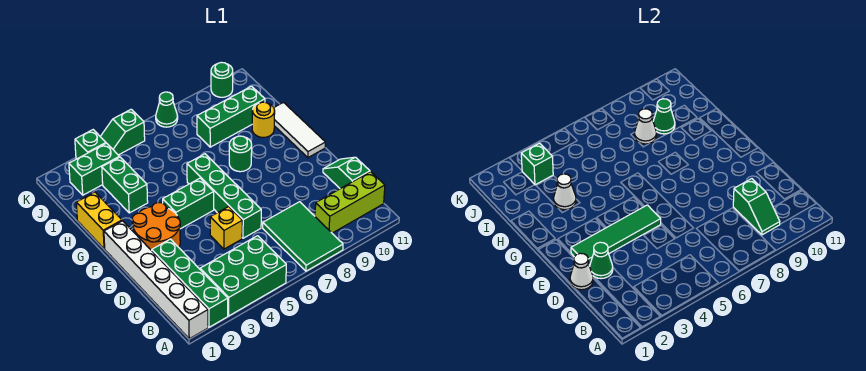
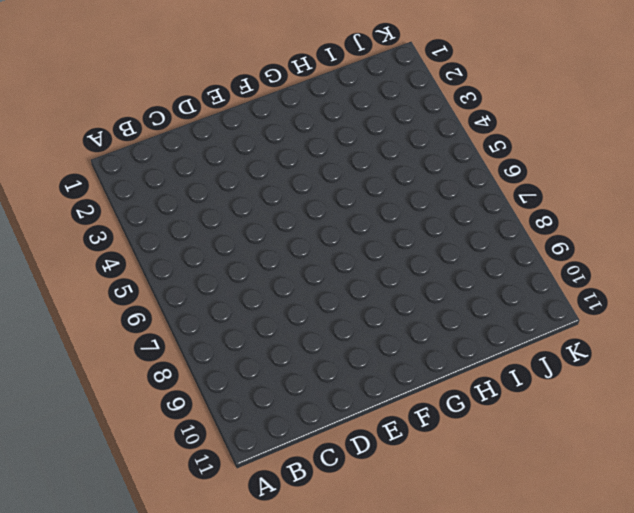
none -> white brick A1:F1 level 1
none -> green brick A2:D2 level 1
none -> green brick A3:B5 level 1

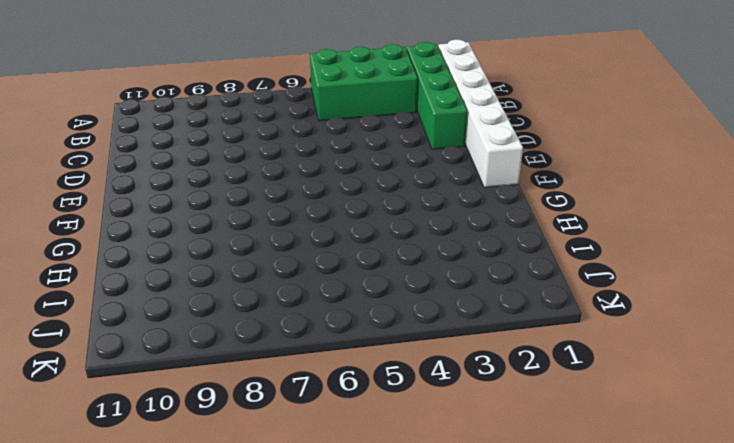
none -> green tile A7:C8 level 1
none -> lime brick B9:B11 level 1
none -> green slope C11:D11 level 1 top C

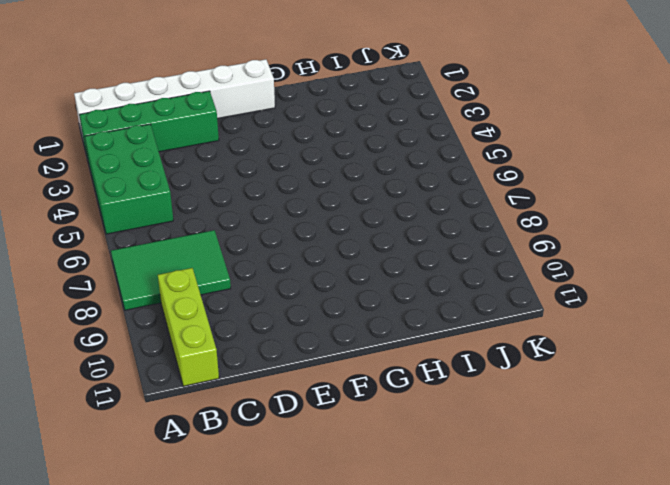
none -> green slope C11:D11 level 1 top C
none -> yellow brick D5 level 1
none -> green brick D6:G6 level 1

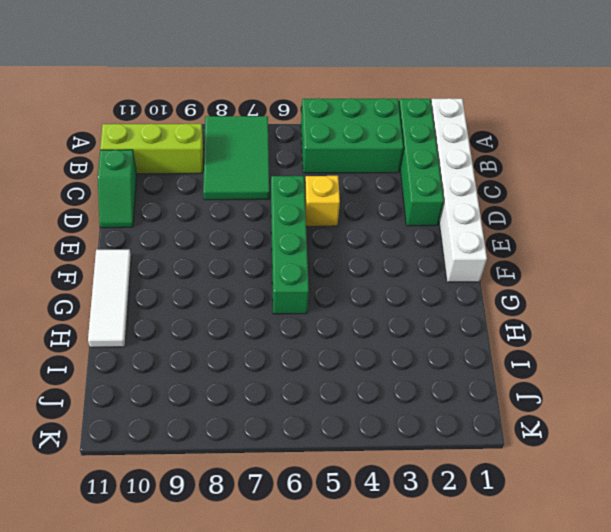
none -> orange round brick E2:F3 level 1
none -> green brick F4:F5 level 1
none -> yellow brick G1:H1 level 1

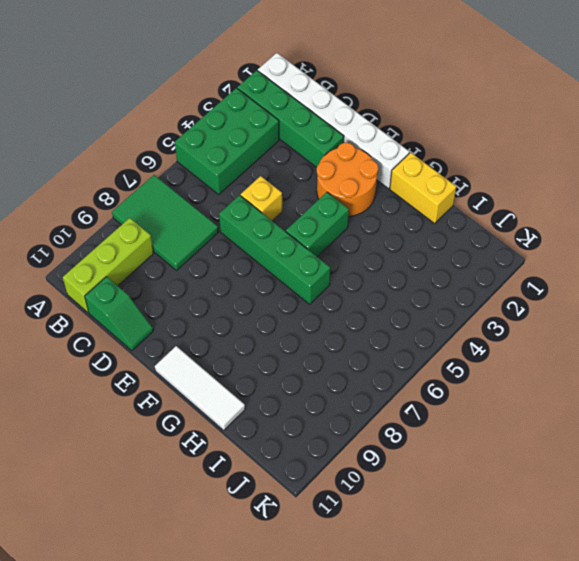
none -> green round brick G8 level 1
none -> green brick H3:I3 level 1
none -> yellow round brick H10 level 1

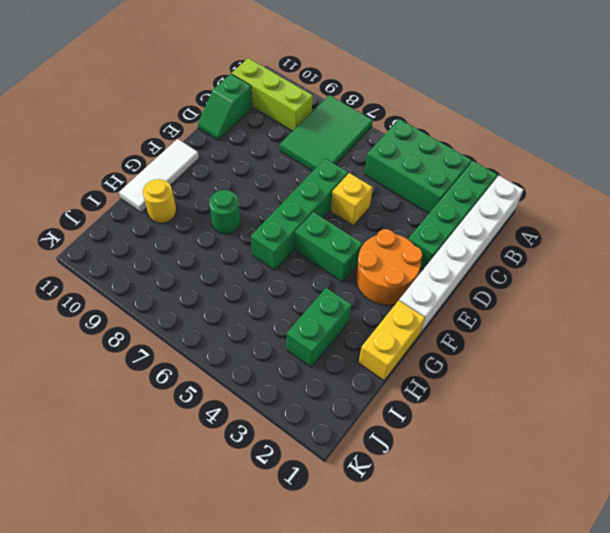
none -> green brick I8:I10 level 1
none -> green brick J2:J3 level 1
none -> green brick K3 level 1

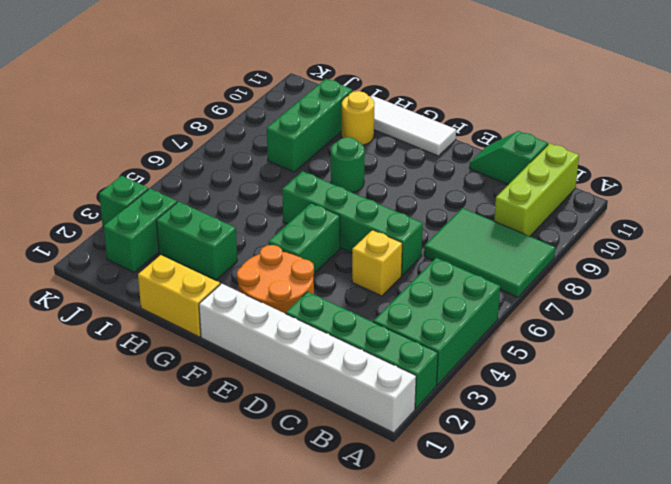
none -> green slope K4:K5 level 1 top 5
none -> green cone K7 level 1
none -> green round brick K10 level 1

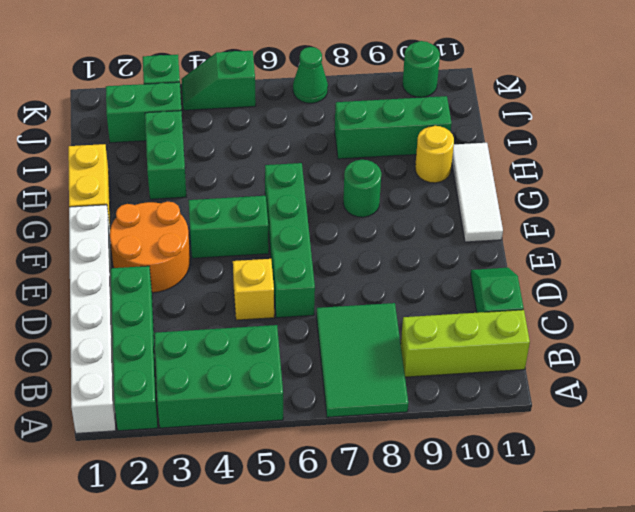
none -> green slope B9:C9 level 2 top C
none -> white cone D1 level 2
none -> green cone D2 level 2

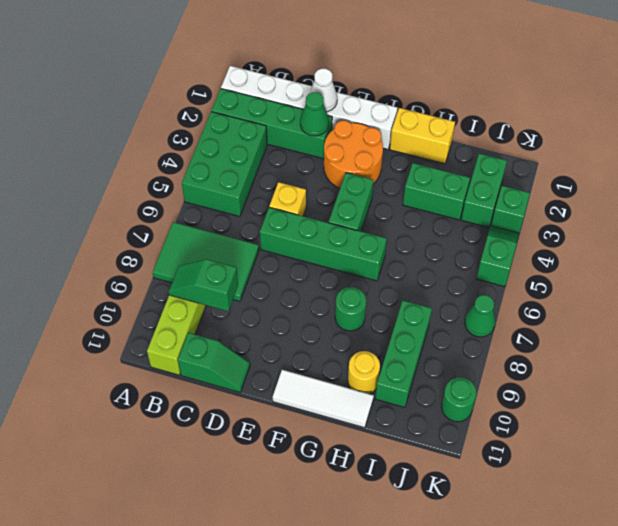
none -> green tile E2:E5 level 2
none -> white cone H3 level 2
none -> white cone I8 level 2

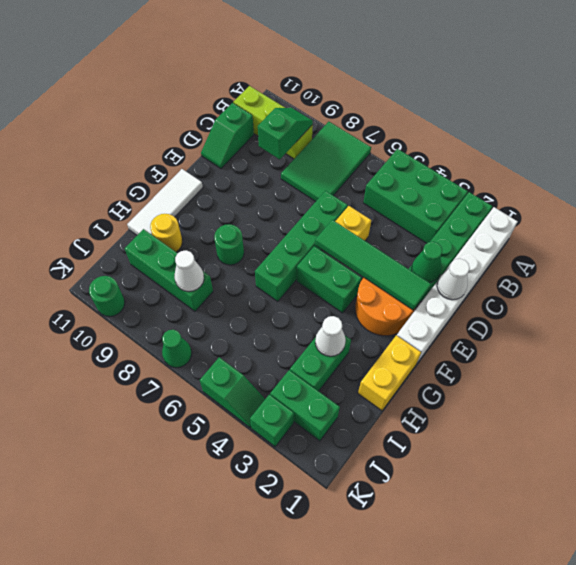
none -> green cone I9 level 2
none -> green brick J3 level 2

